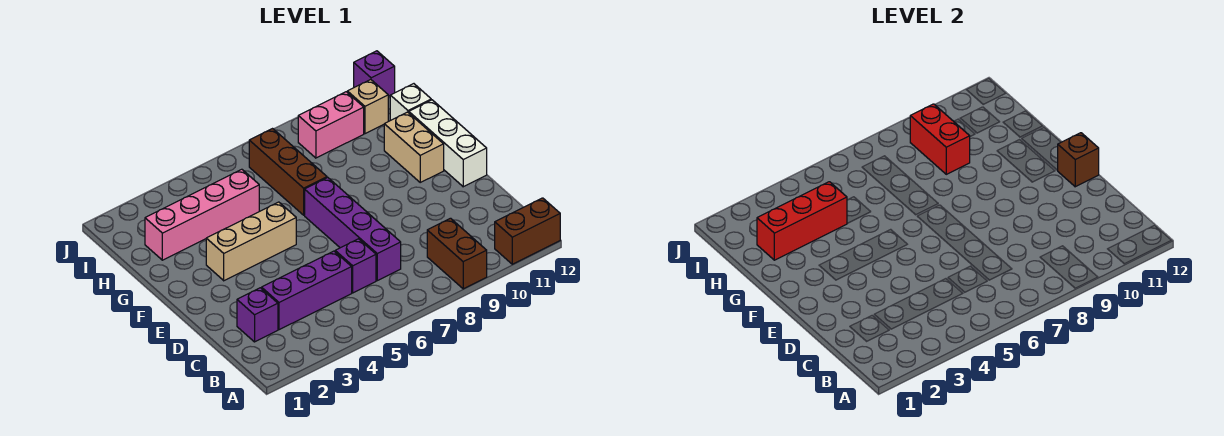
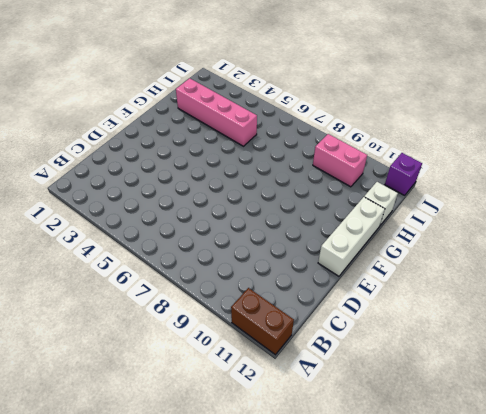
none -> brown brick A9:B9 level 1
none -> purple brick C2 level 1
none -> purple brick C3:C5 level 1

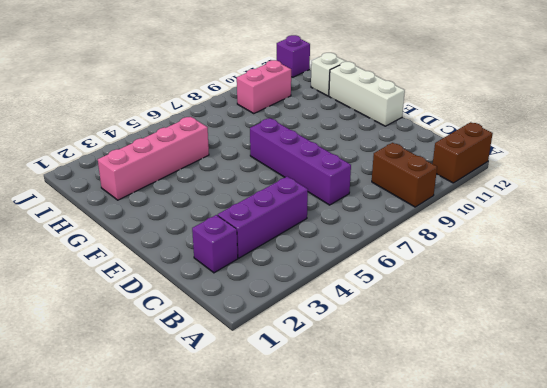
none -> purple brick C6 level 1
none -> tan brick F3:F5 level 1
none -> tan brick F11:G11 level 1

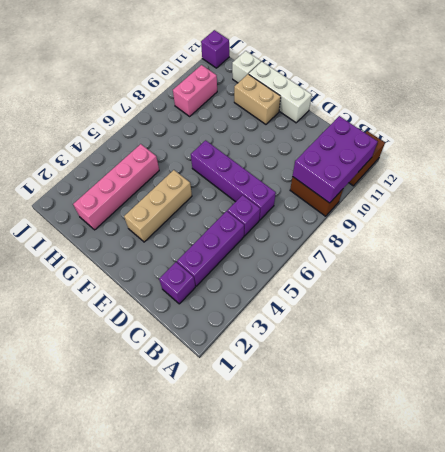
purple brick A9:B11 level 2 -> none
none -> brown brick G7:I7 level 1
none -> tan brick I11 level 1
none -> brown brick E12 level 2

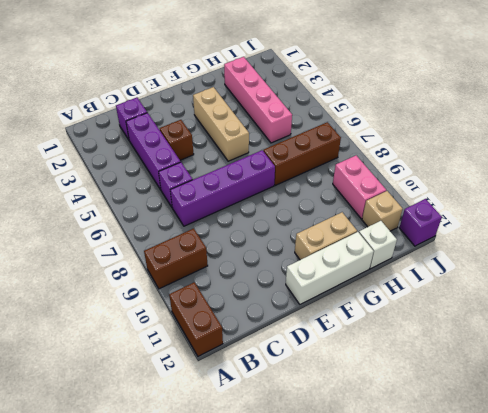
brown brick D4 level 1 -> brown brick E12 level 2
none -> red brick H2:H4 level 2
none -> red brick H9:I9 level 2

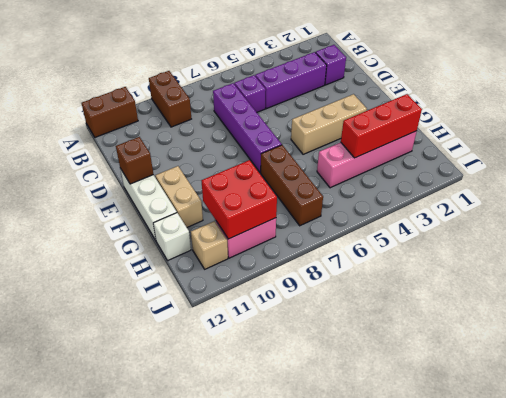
red brick H9:I10 level 2 -> red brick H9:I9 level 2
none -> purple brick J12 level 1

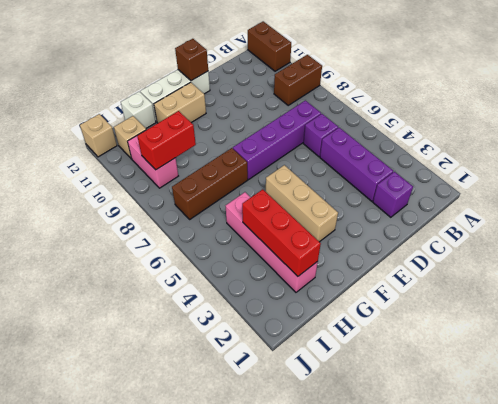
tan brick J12 level 1 -> purple brick J12 level 1

